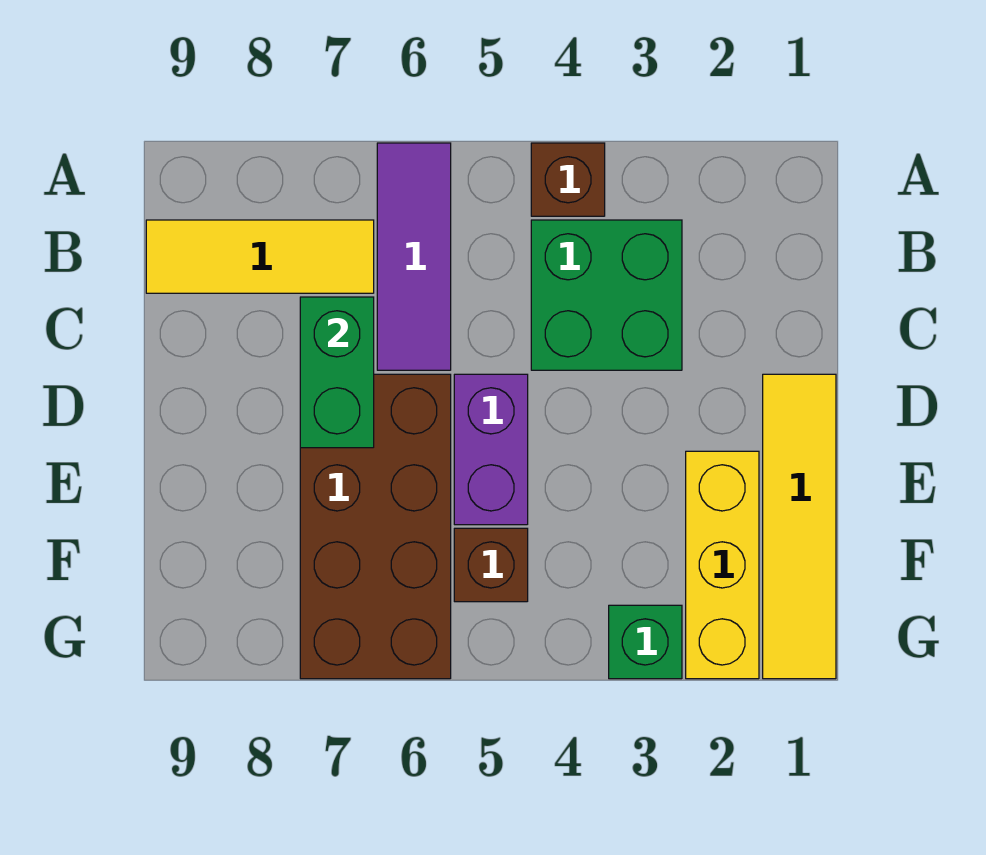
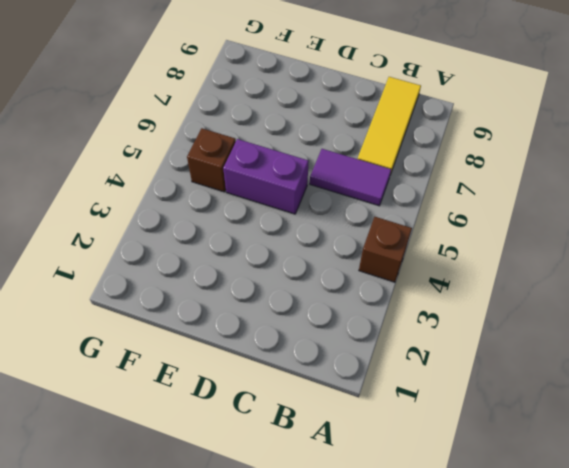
purple tile B6:C6 level 1 -> purple tile A6:C6 level 1
none -> green brick B3:C4 level 1
none -> yellow tile D1:G1 level 1

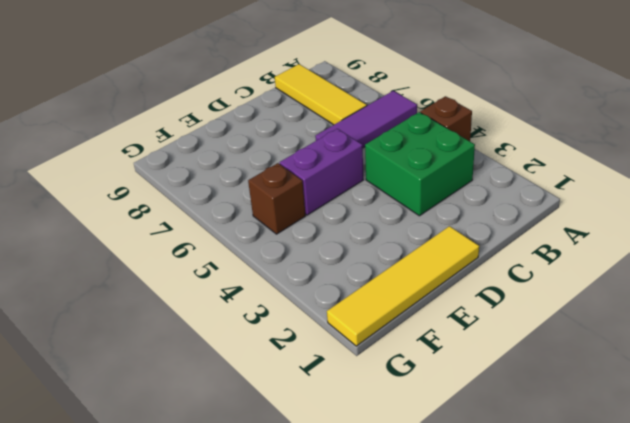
none -> brown brick D6:G7 level 1
none -> yellow brick E2:G2 level 1

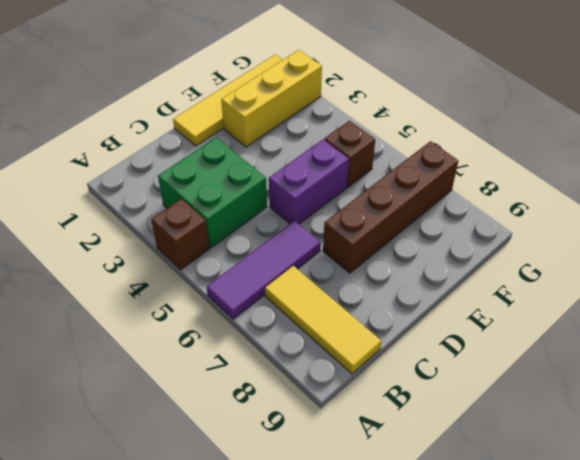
brown brick D7:G7 level 1 -> brown brick D6:G7 level 1
none -> green brick G3 level 1
none -> green brick C7:D7 level 2

